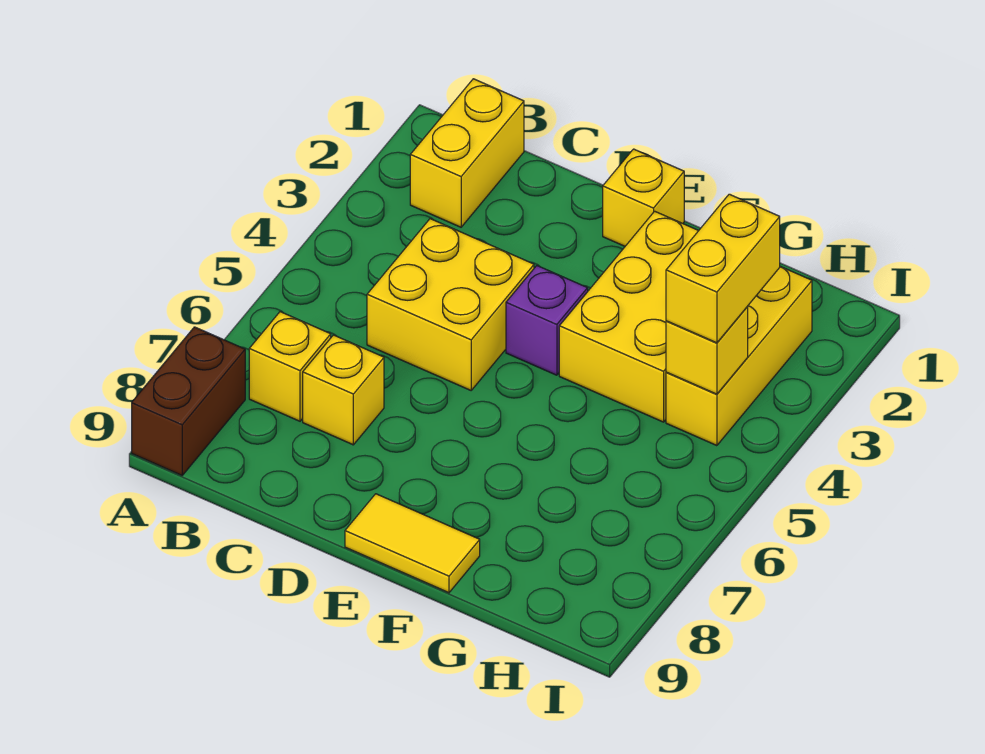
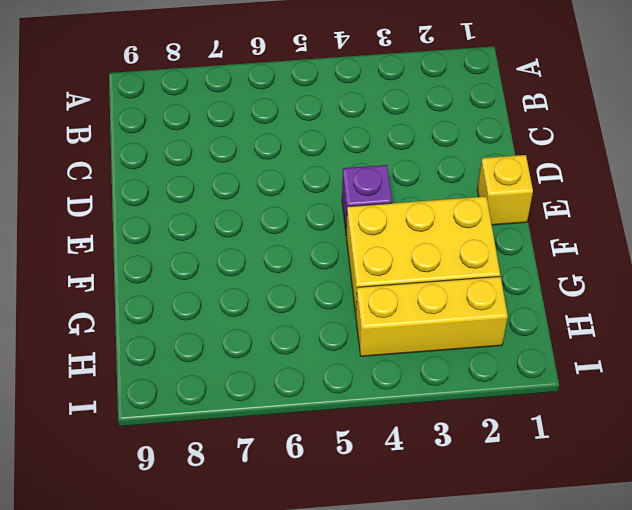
none -> brown brick A8:A9 level 1
none -> yellow brick B1:B2 level 1
none -> yellow brick B7 level 1

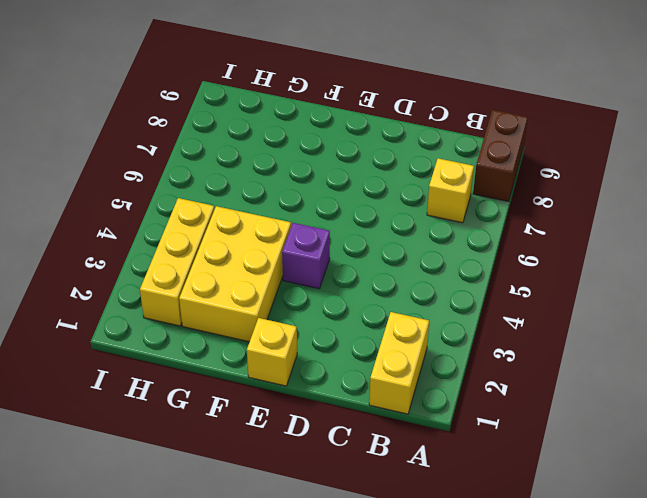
none -> yellow brick C4:D5 level 1
none -> yellow brick C7 level 1
none -> yellow tile E9:F9 level 1

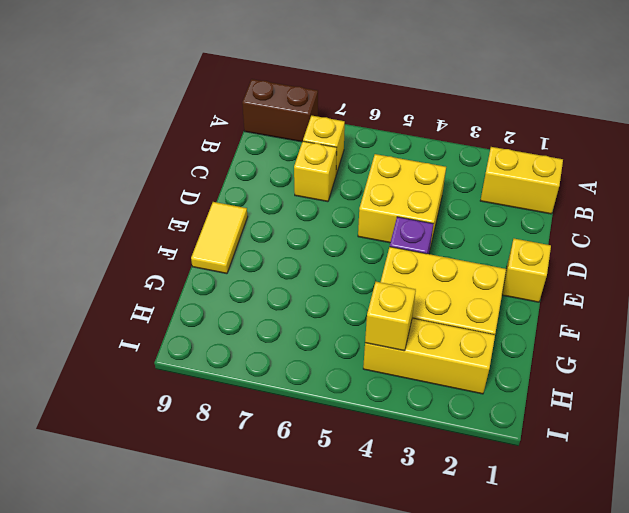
none -> yellow brick H3:H4 level 3

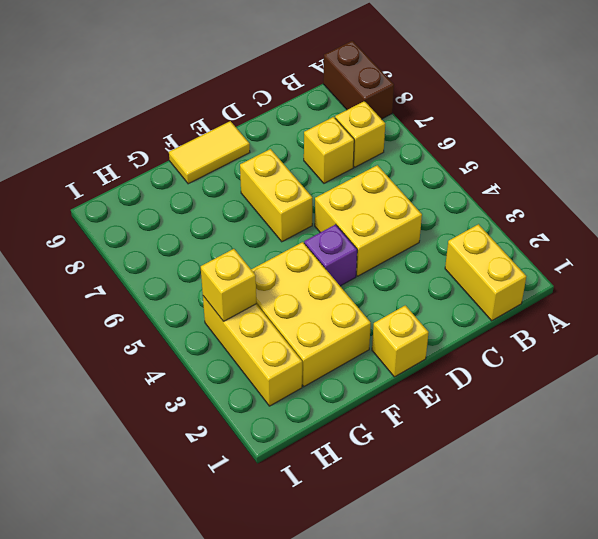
yellow brick E6:E7 level 1 -> yellow brick H3:H4 level 3

